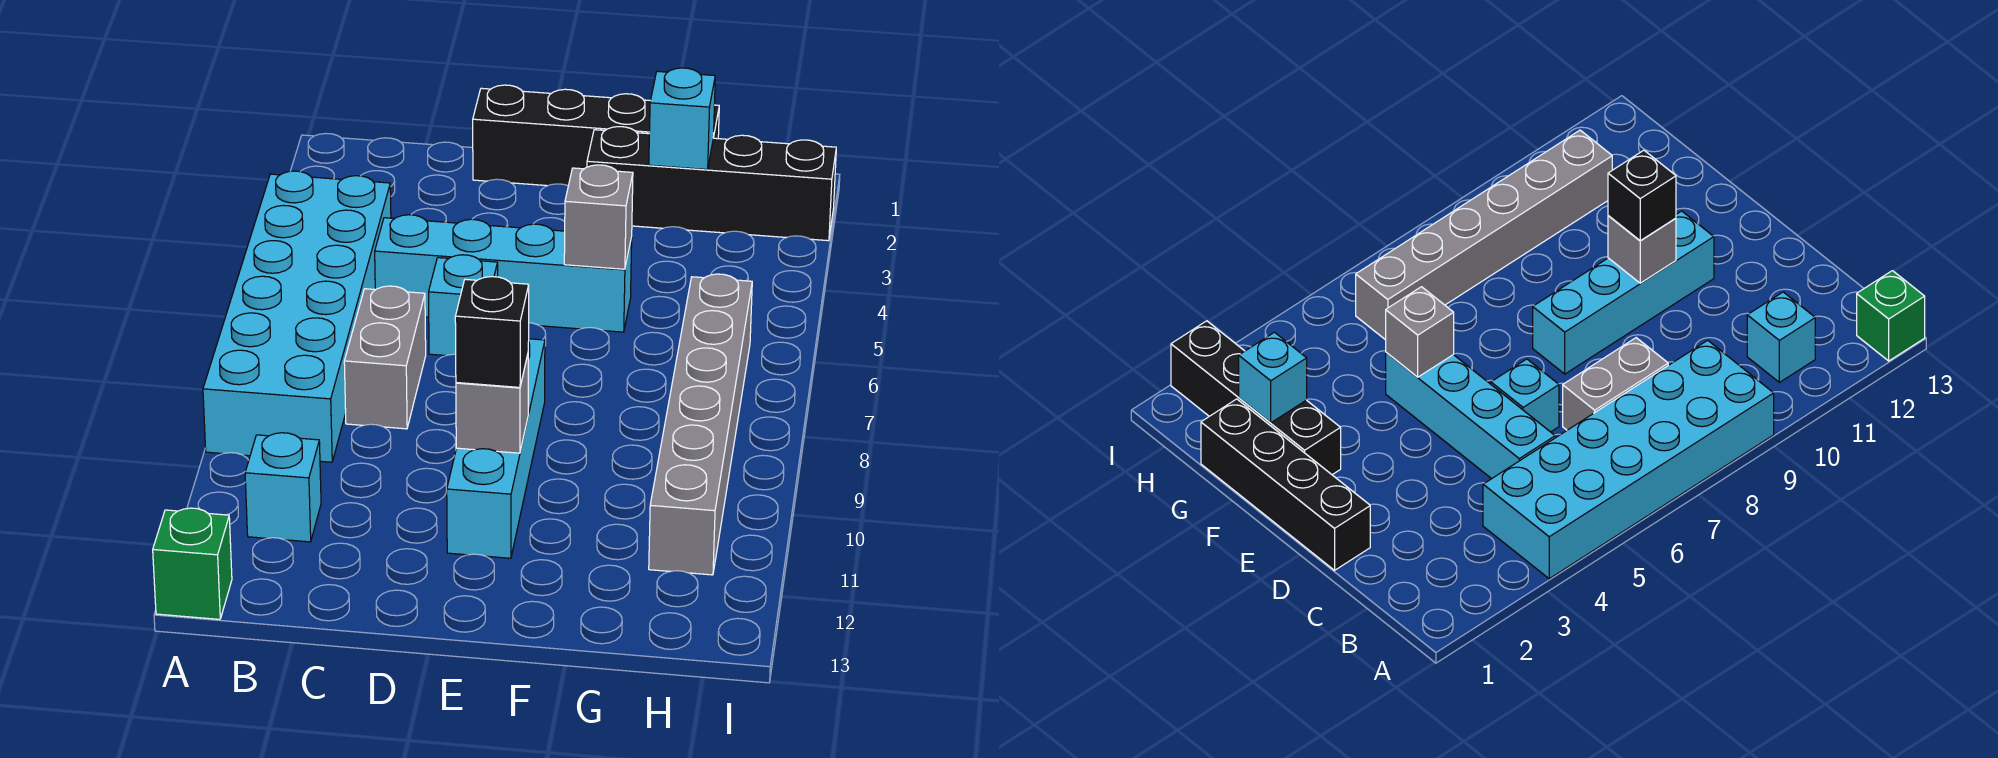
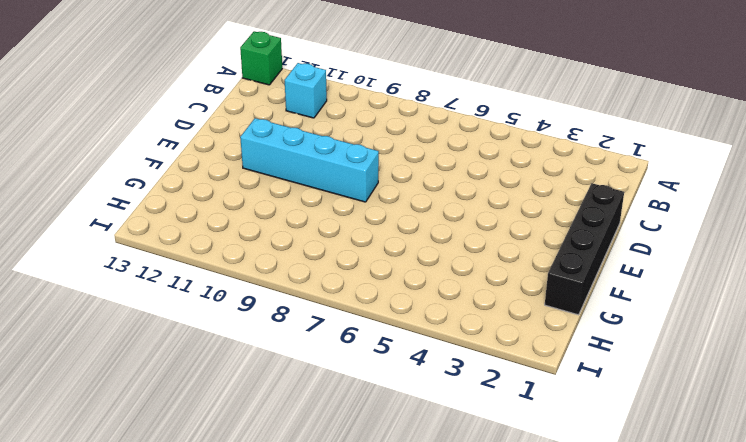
none -> cyan brick A4:B9 level 1
none -> cyan brick C5:F5 level 1
none -> grey brick C7:C8 level 1

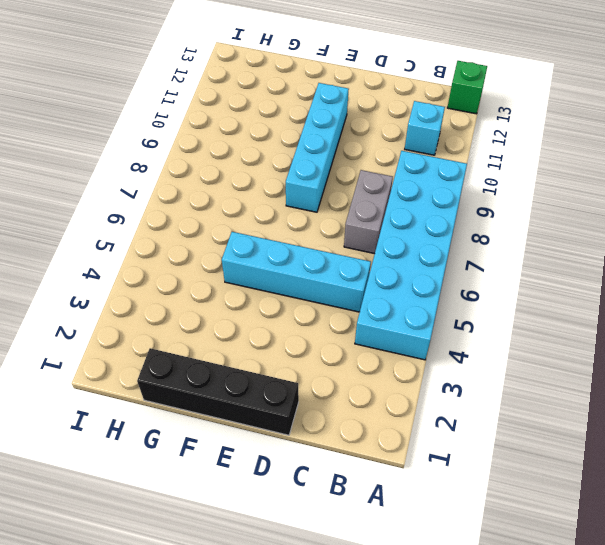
none -> cyan brick D6 level 1
none -> black brick F2:I2 level 1
none -> grey brick H6:H11 level 1

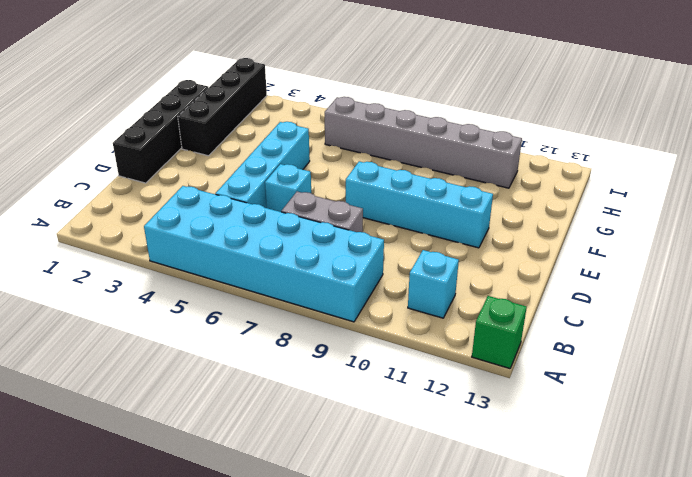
none -> grey brick E10 level 2
none -> grey brick F5 level 2
none -> cyan brick G2 level 2

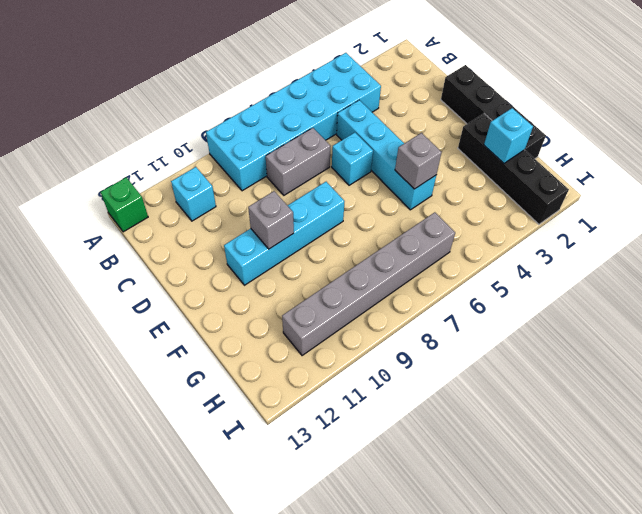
none -> black brick E10 level 3

